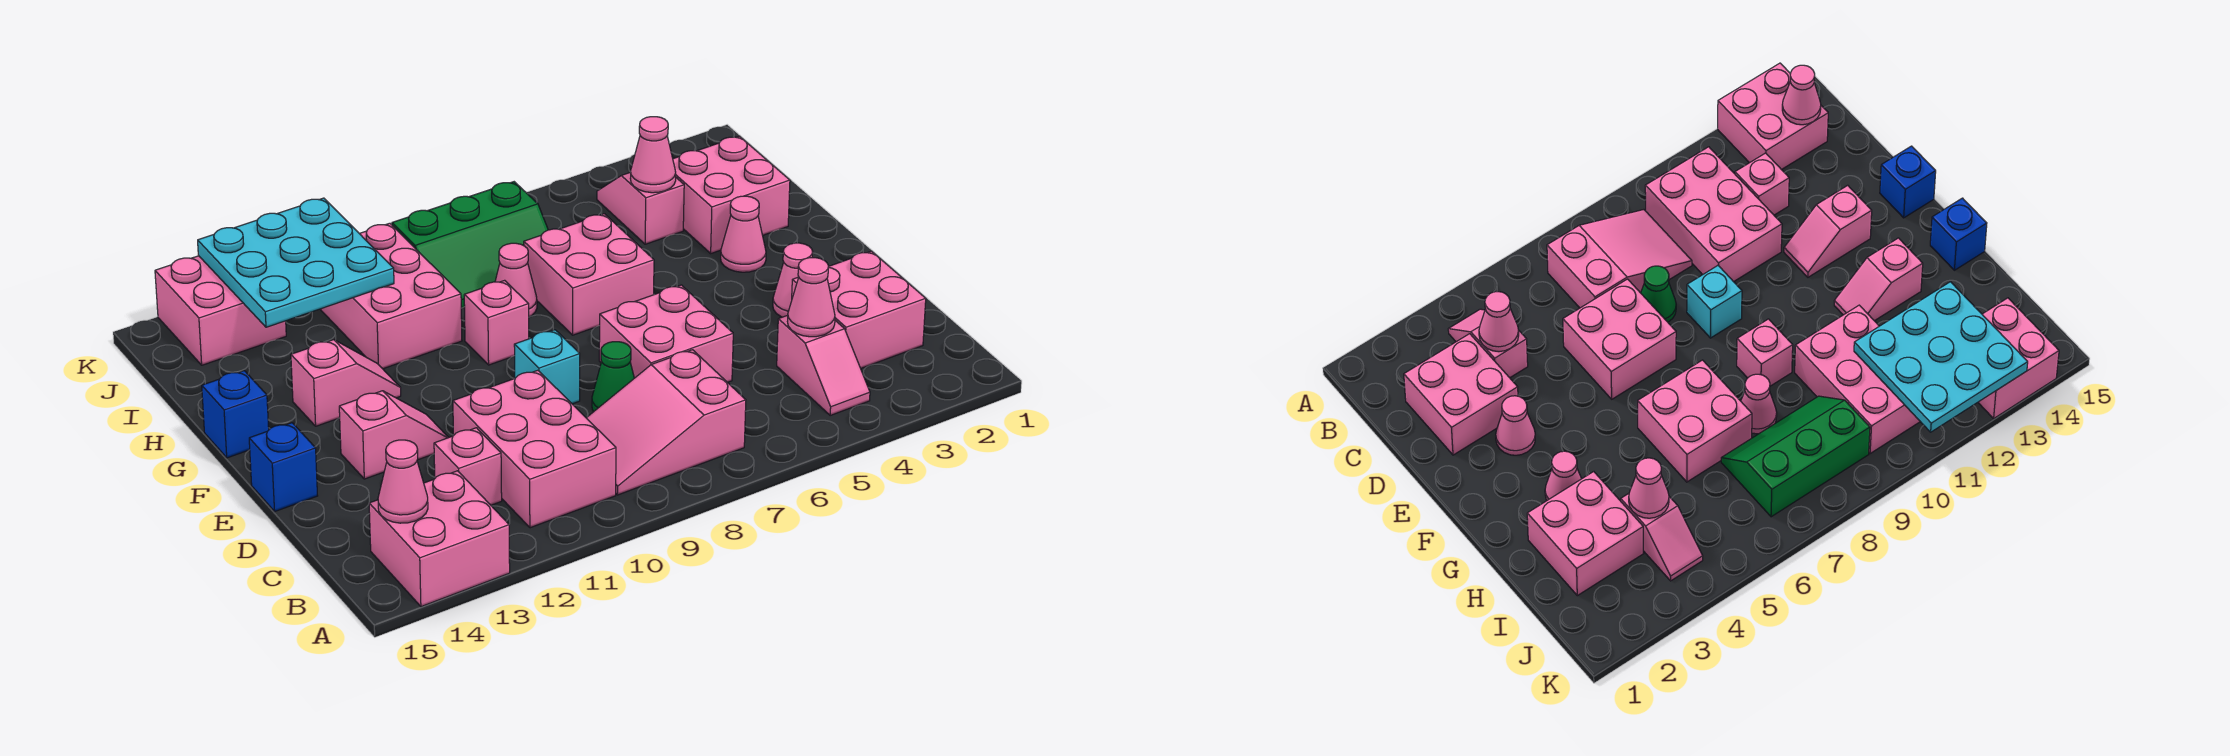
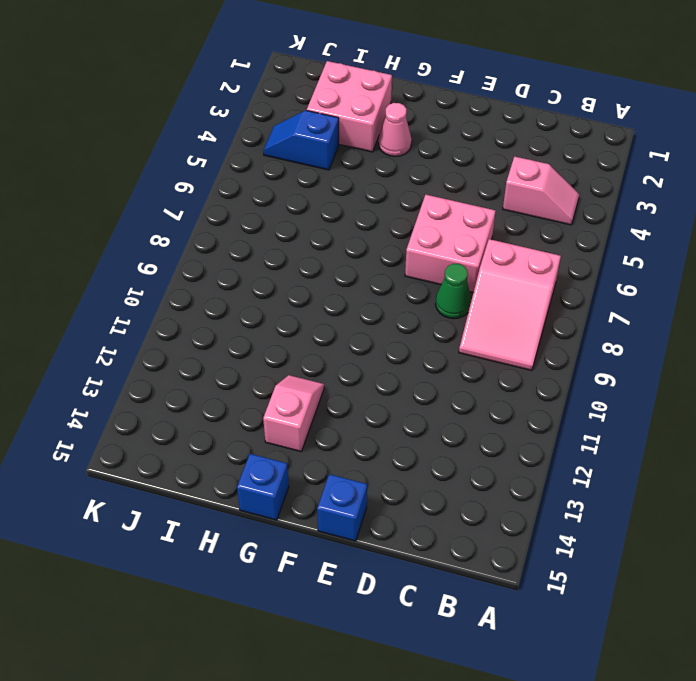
blue slope I4:J4 level 1 top I -> pink slope I4:J4 level 1 top I
none -> pink brick A13:B14 level 1
none -> pink brick B10:D11 level 1
none -> pink brick C2:D3 level 1

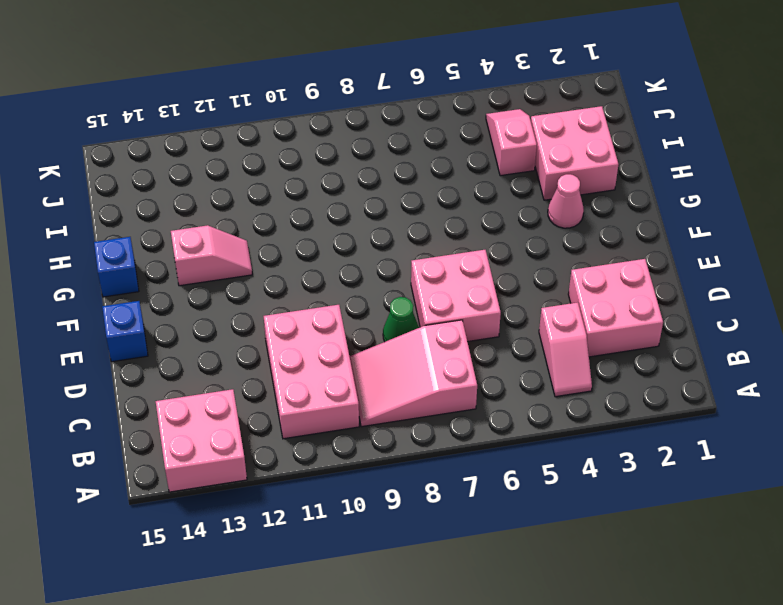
none -> pink brick C12 level 1
none -> pink cone E3 level 1
none -> cyan brick E9 level 1

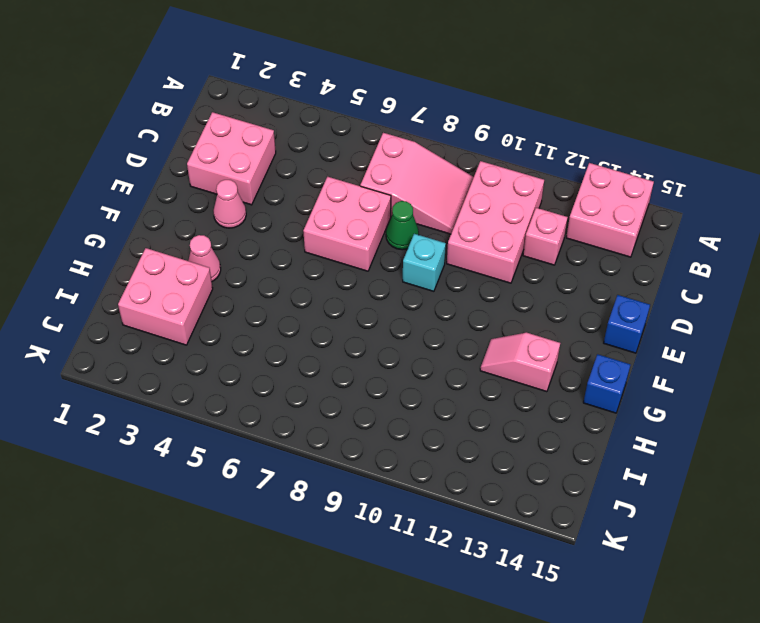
none -> pink slope B4:C4 level 1 top C
none -> pink slope E12:E13 level 1 top 13
none -> pink brick G6:H7 level 1

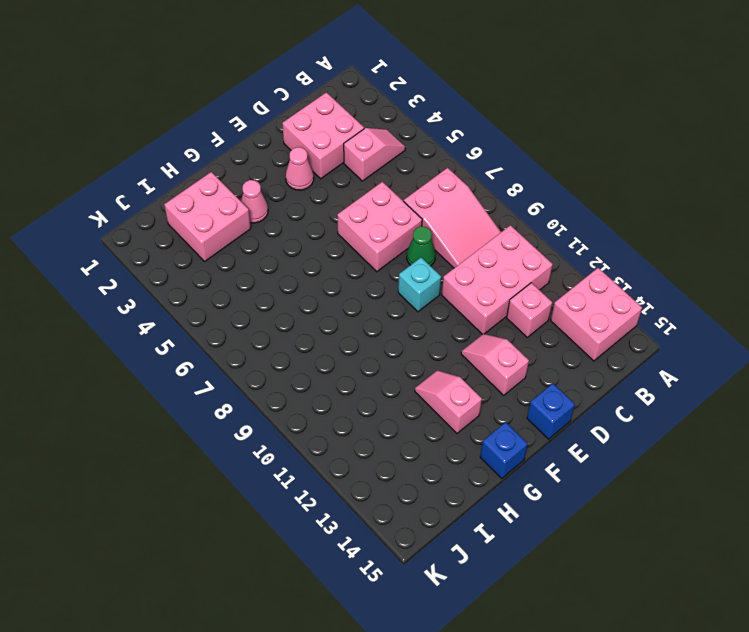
none -> pink brick G6:H7 level 1
none -> pink brick G9 level 1
none -> pink cone H8 level 1

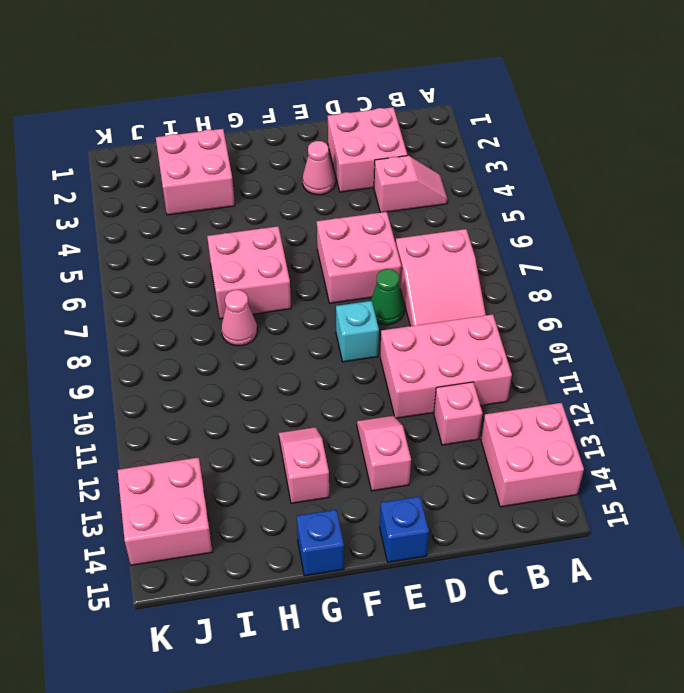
none -> pink cone G3 level 1
none -> pink brick G9 level 1
none -> pink brick H10:J11 level 1

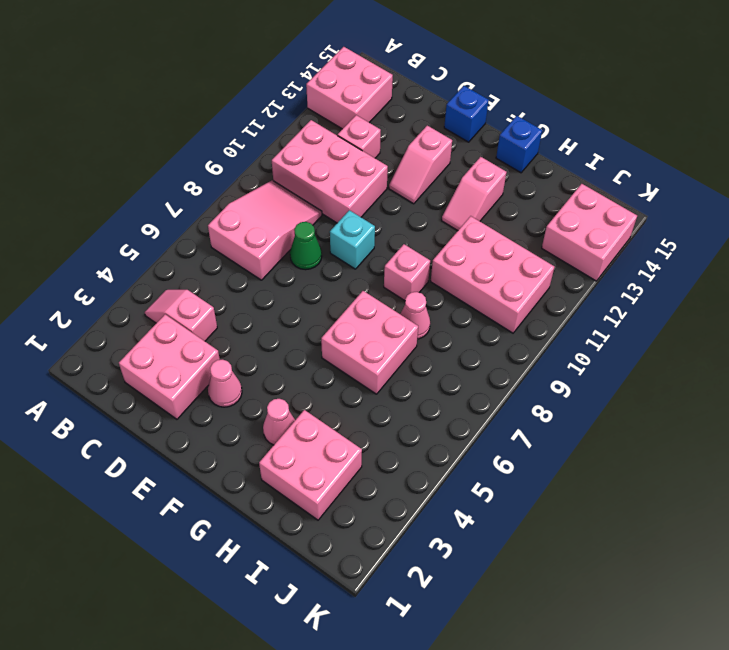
none -> pink brick D6:E7 level 1
none -> pink slope I4:J4 level 1 top I
none -> green slope I7:J9 level 1 top J

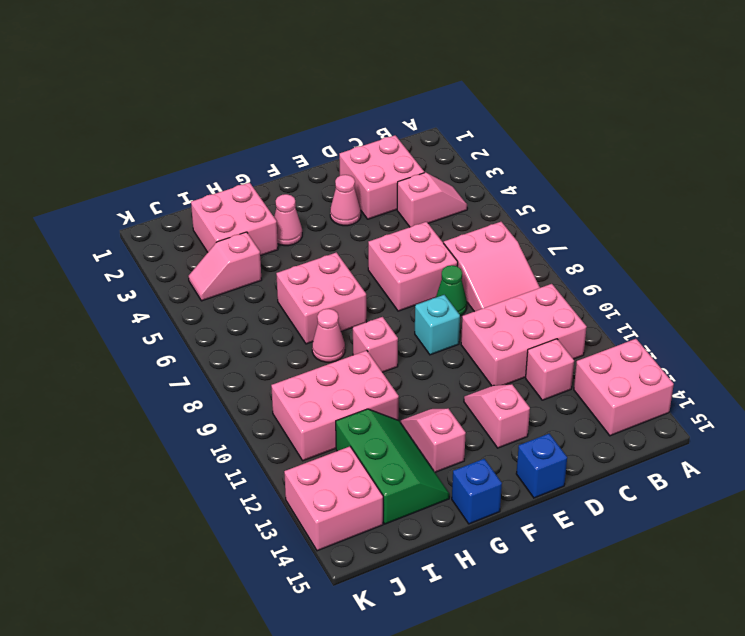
green slope H12:I14 level 1 top I -> green slope I7:J9 level 1 top J
none -> pink cone B14 level 2
none -> pink cone C4 level 2
none -> pink cone I4 level 2

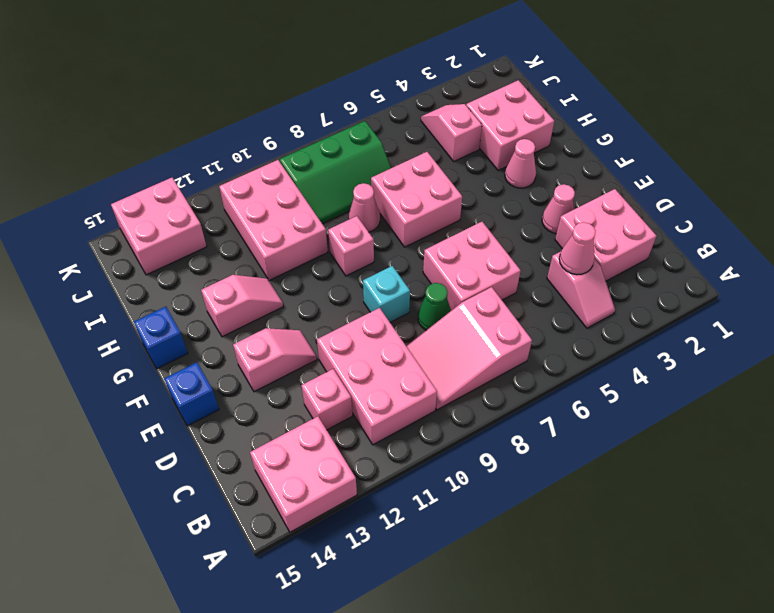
none -> pink cone B14 level 2
none -> pink cone I4 level 2
none -> cyan plate I11:K13 level 2

